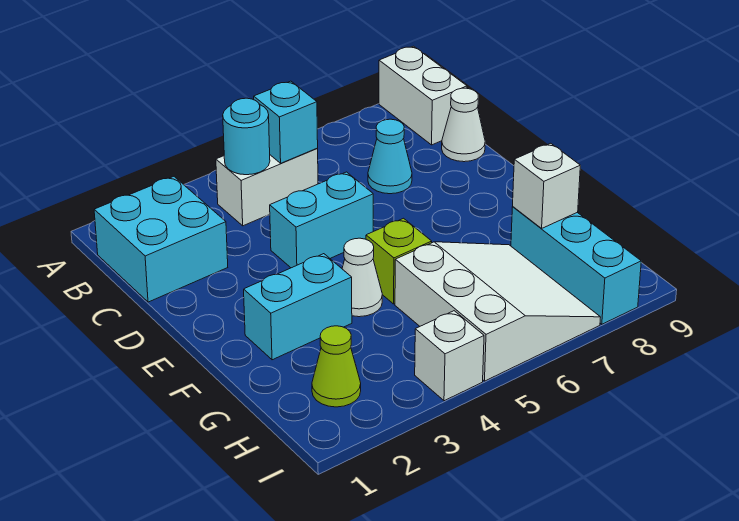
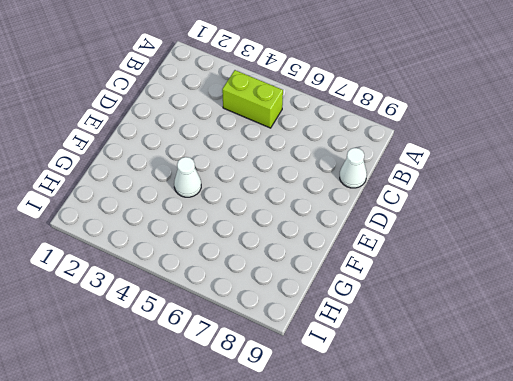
lime brick B4:B5 level 1 -> white brick B4:B5 level 1
none -> white brick A9:B9 level 1
none -> cyan brick B1:C2 level 1
none -> cyan cone C7 level 1

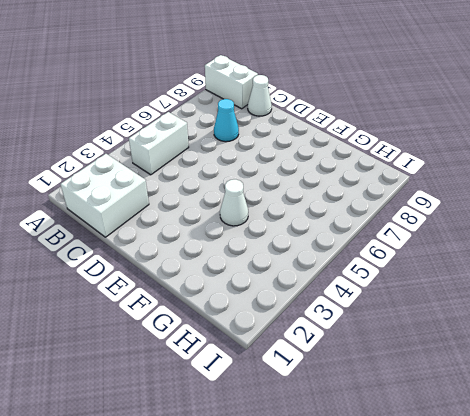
white brick B1:C2 level 1 -> cyan brick B1:C2 level 1
none -> cyan brick D4:D5 level 1
none -> cyan brick F2:F3 level 1
none -> lime brick F5 level 1

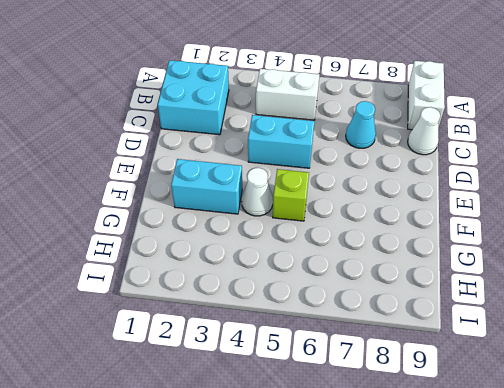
none -> white slope G5:I7 level 1 top 5
none -> cyan brick G8:I8 level 1
none -> lime cone H2 level 1

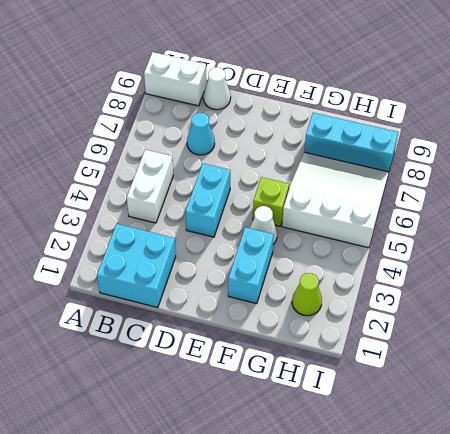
none -> white brick I4 level 1
none -> cyan round brick B4 level 2
none -> cyan brick B5 level 2

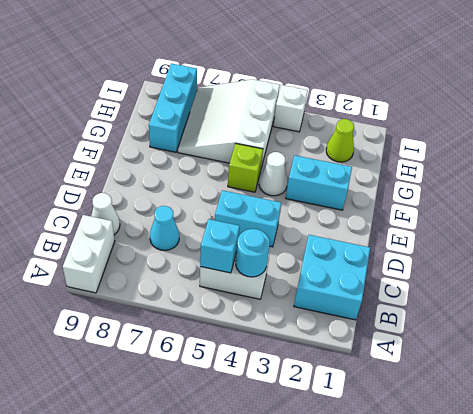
none -> white brick G8 level 2

